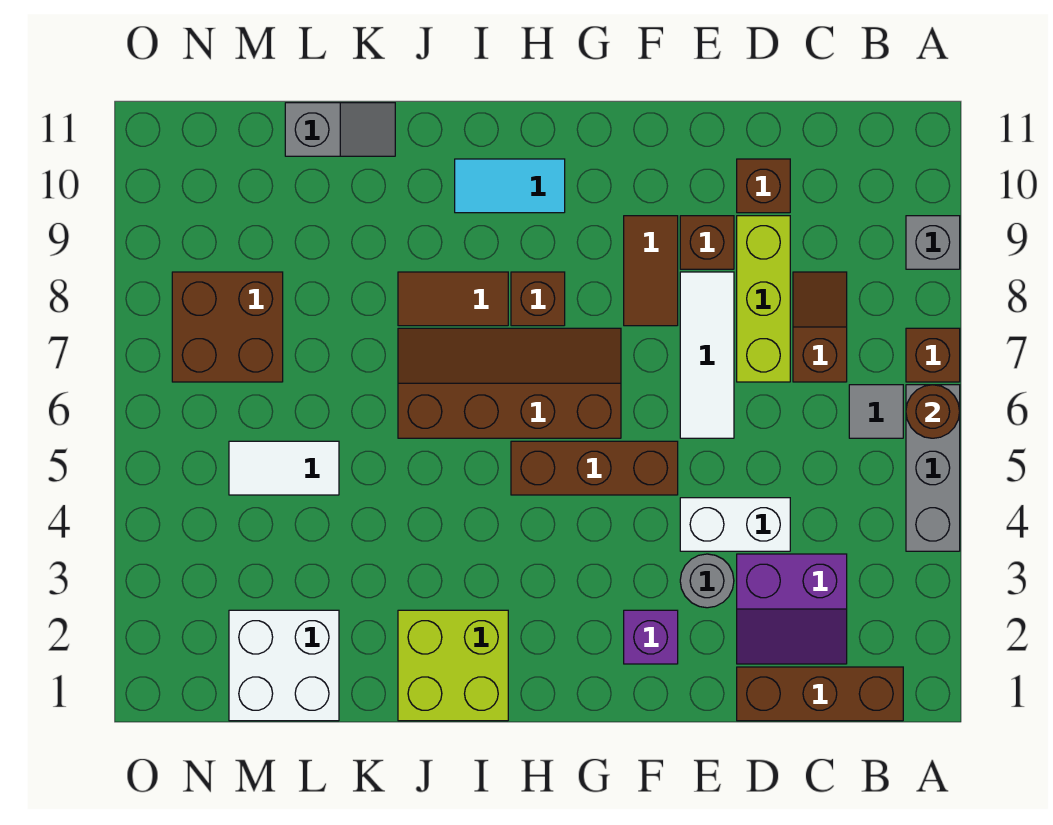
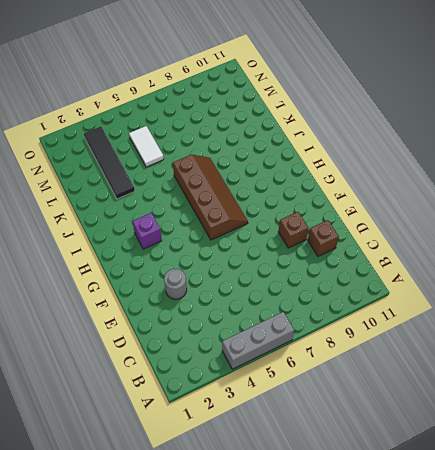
purple brick H3 level 1 -> purple brick F2 level 1
black tile K3:N3 level 1 -> none
none -> brown brick A7 level 1
none -> grey brick A9 level 1
none -> brown brick B1:D1 level 1

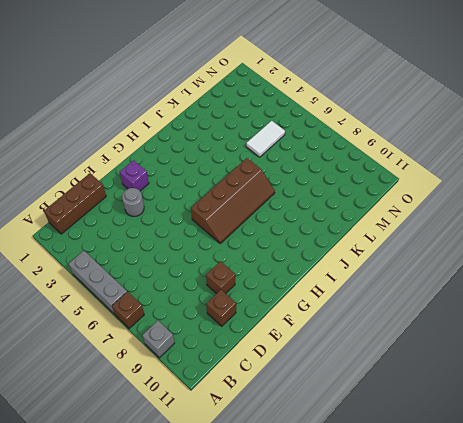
none -> grey tile B6 level 1
none -> purple slope C2:D3 level 1 top 3
none -> brown slope C7:C8 level 1 top 7

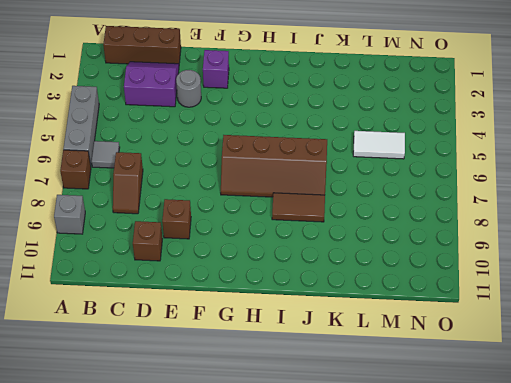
none -> white brick D4:E4 level 1
none -> lime brick D7:D9 level 1
none -> white tile E6:E8 level 1

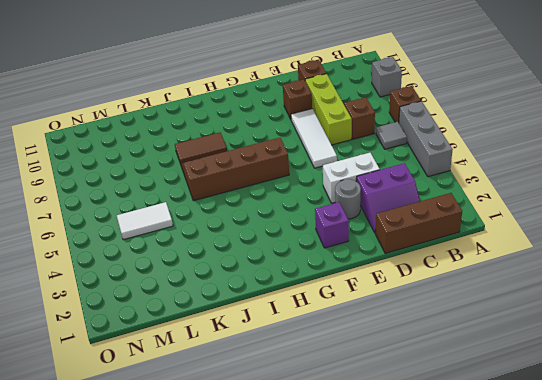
none -> brown brick F5:H5 level 1
none -> brown tile F8:F9 level 1
none -> brown brick H8 level 1

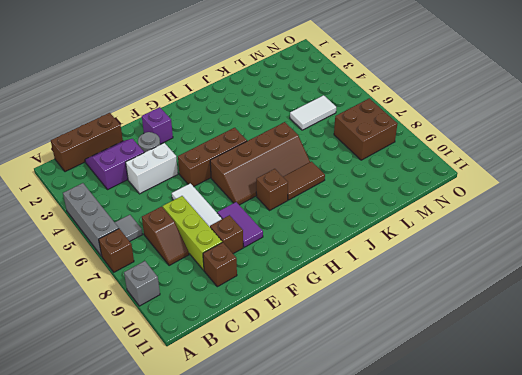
purple tile F8:F9 level 1 -> brown tile F8:F9 level 1
none -> cyan tile H10:I10 level 1
none -> lime brick I1:J2 level 1
none -> grey slope K11:L11 level 1 top L

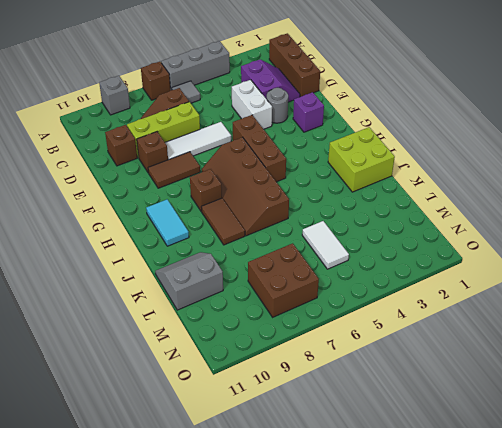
grey slope K10:L11 level 1 top L -> grey slope K11:L11 level 1 top L
none -> white brick L1:M2 level 1
none -> brown round brick A6 level 2

